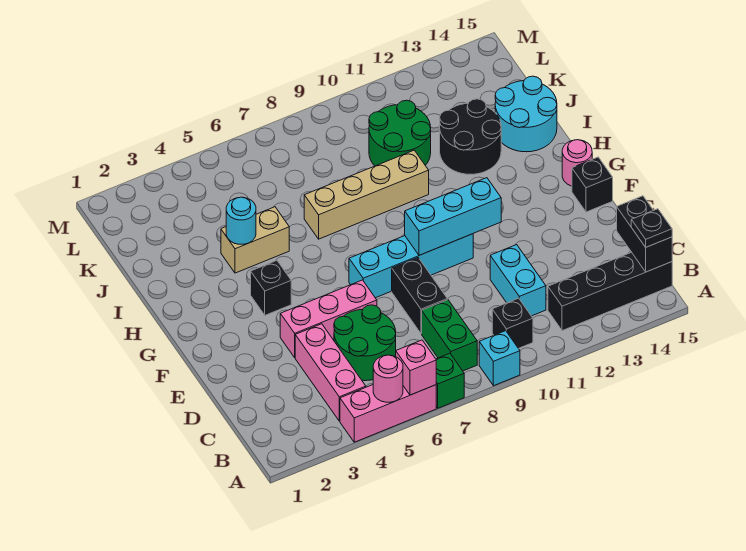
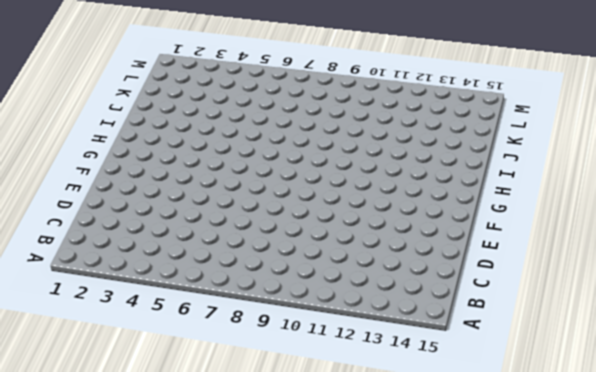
none -> pink brick A4:A6 level 1
none -> green brick A7 level 1
none -> cyan brick A9 level 1

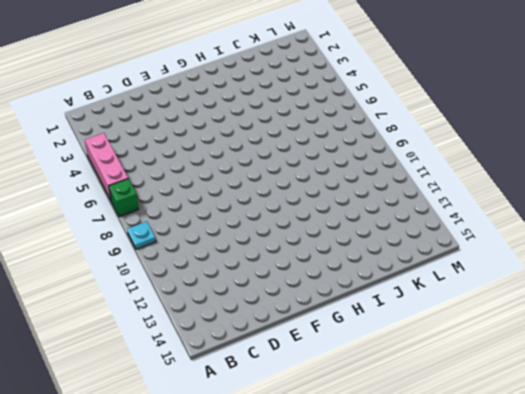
cyan plate A9 level 1 -> cyan brick A9 level 1
none -> pink brick B4:D4 level 1
none -> green brick B8:C8 level 1
none -> black brick B10 level 1

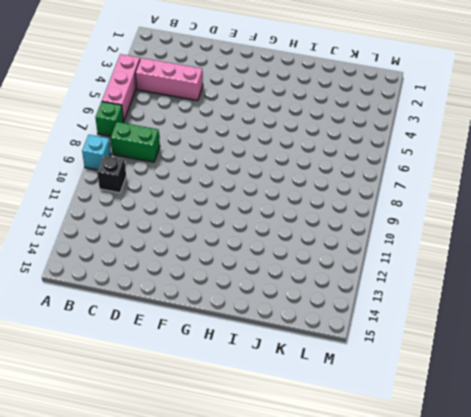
none -> black brick B12:B15 level 1
none -> green round brick C5:D6 level 1
none -> cyan brick C11:D11 level 1

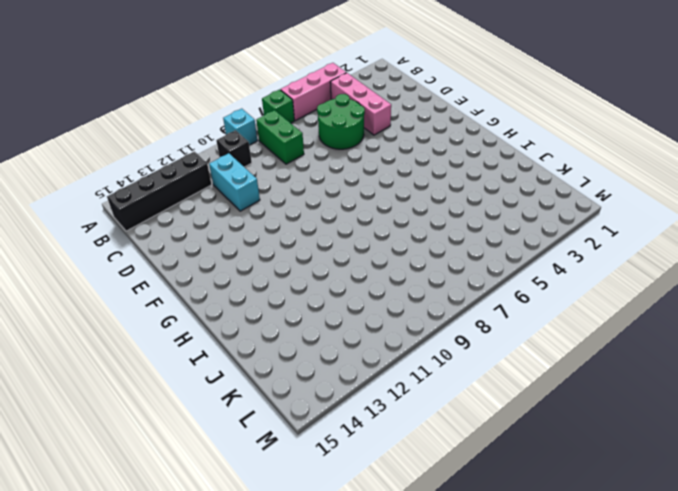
none -> black brick D8:E8 level 1
none -> pink brick E4:E6 level 1
none -> cyan brick F7:F10 level 1

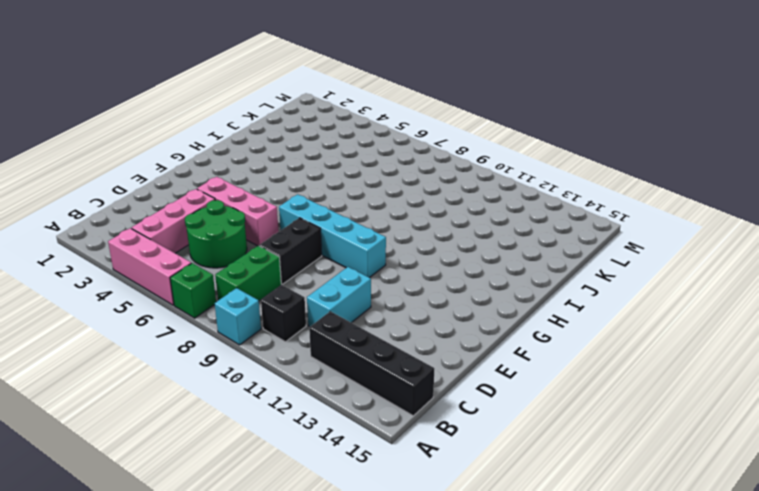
none -> black brick F15 level 1
none -> black brick G4 level 1
none -> pink round brick G15 level 1

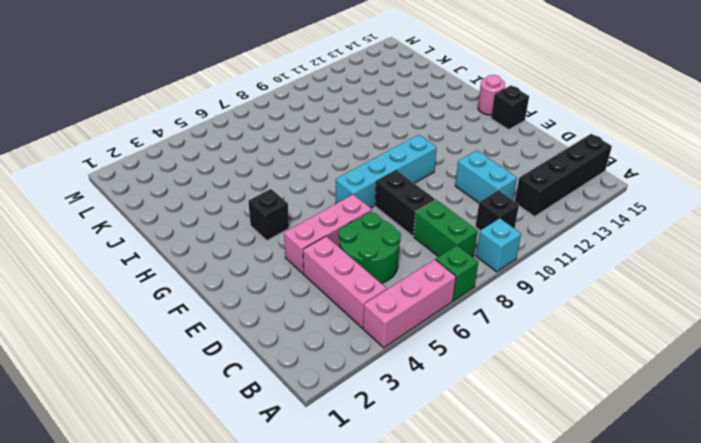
none -> tan brick I4:I5 level 1
none -> tan brick I7:I10 level 1
none -> black round brick I12:J13 level 1

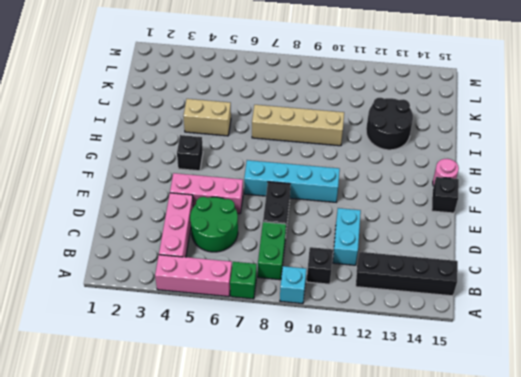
none -> cyan round brick I14:J15 level 1
none -> green round brick J10:K11 level 1
none -> pink round brick A5 level 2

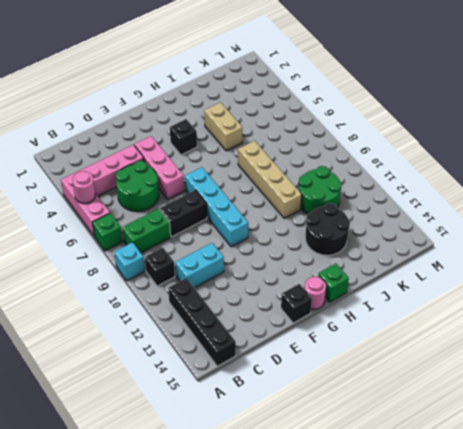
green brick H15 level 1 -> none
none -> cyan round brick I14:J15 level 1
none -> pink brick A6 level 2
none -> black brick B15:C15 level 2

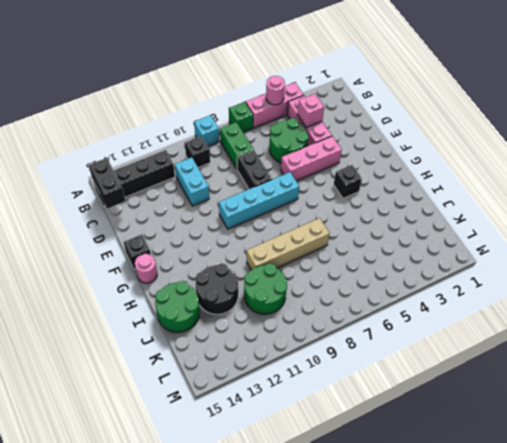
pink brick C4 level 2 -> pink brick A6 level 2
green round brick I14:J15 level 1 -> cyan round brick I14:J15 level 1
none -> tan brick I4:I5 level 1
none -> cyan brick F9:F11 level 2
none -> cyan round brick I4 level 2

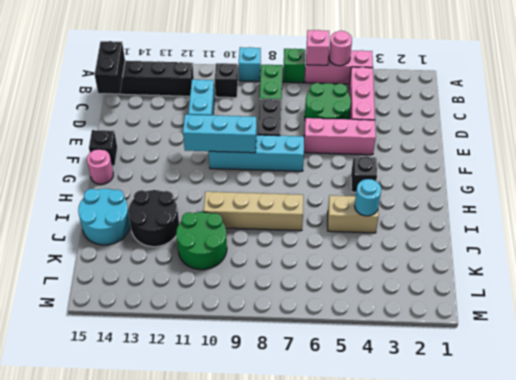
none -> black plate B15 level 3

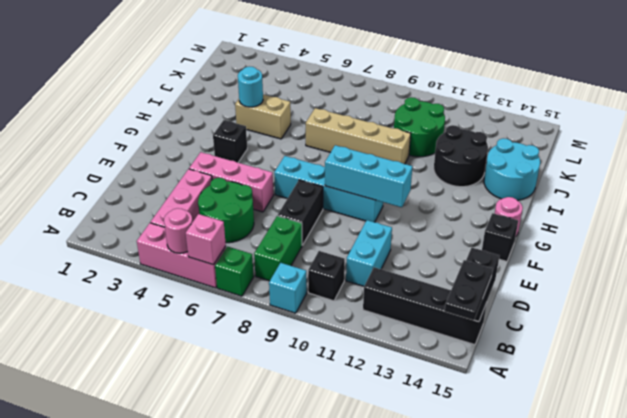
black plate A15:B15 level 3 -> black plate B15 level 3

